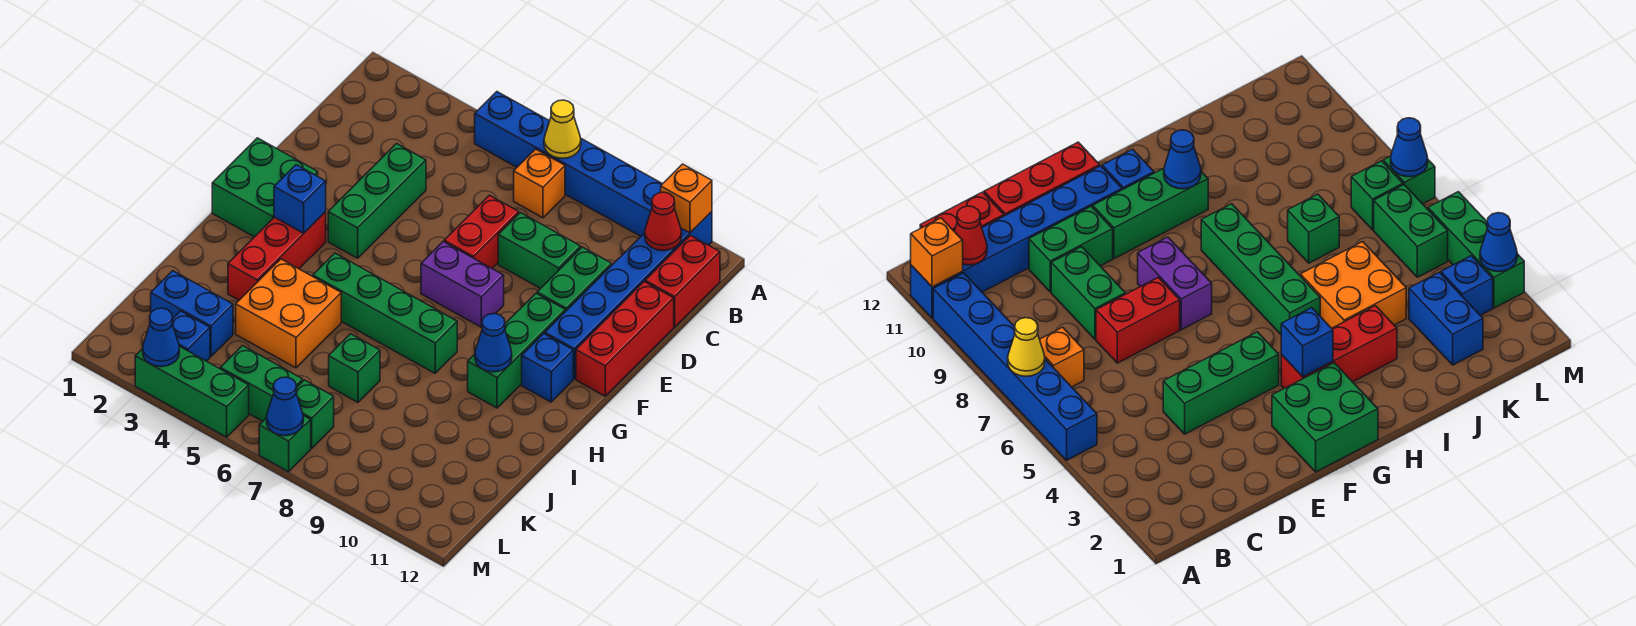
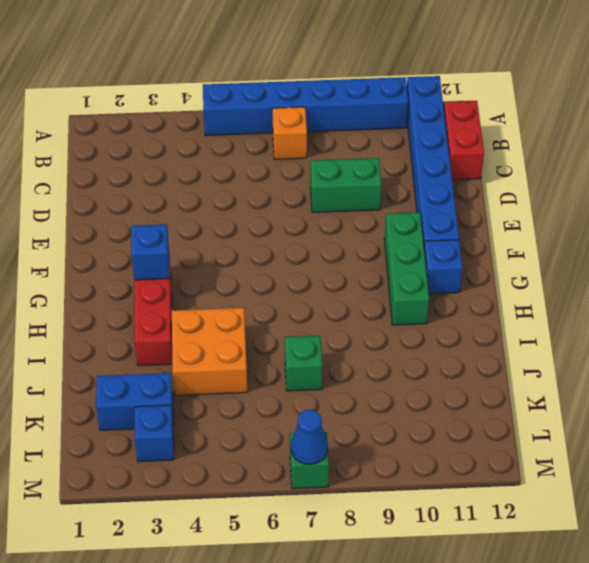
none -> green brick D4:F4 level 1
none -> red brick D7:E7 level 1
none -> green brick D10:E10 level 1
none -> red brick D12:F12 level 1

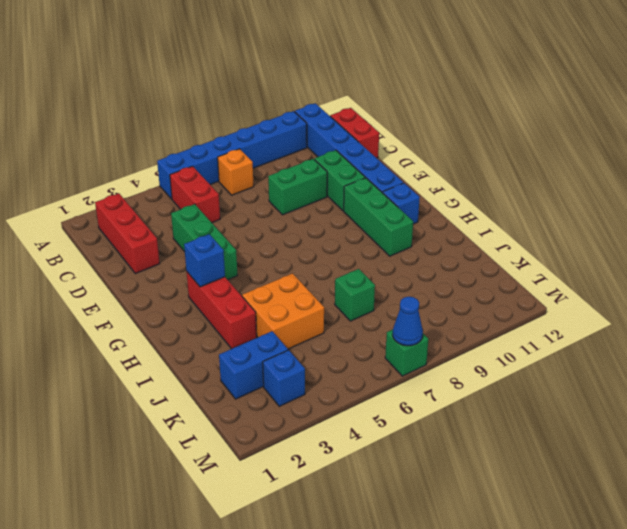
red brick B2:D2 level 1 -> red brick D12:F12 level 1
red brick B5:C5 level 1 -> red brick D7:E7 level 1
none -> green brick F1:G2 level 1
none -> purple brick F7:F8 level 1
none -> green brick H5:H8 level 1
none -> green brick L5:L6 level 1

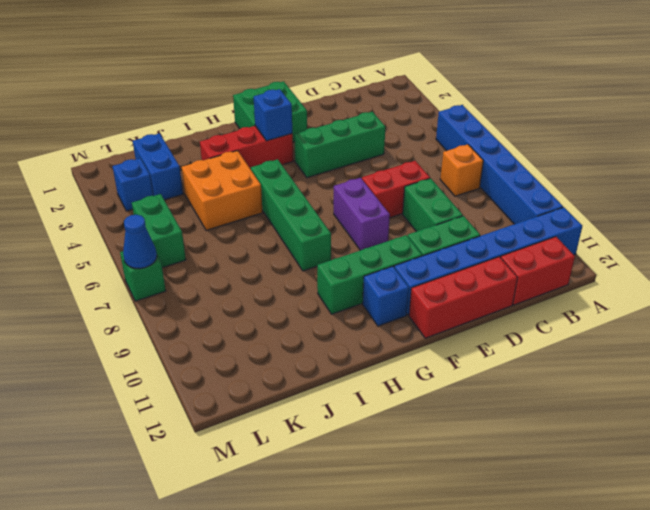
none -> green brick J7 level 1
none -> green brick L7 level 1
none -> green brick M3:M5 level 1
none -> yellow cone A7 level 2

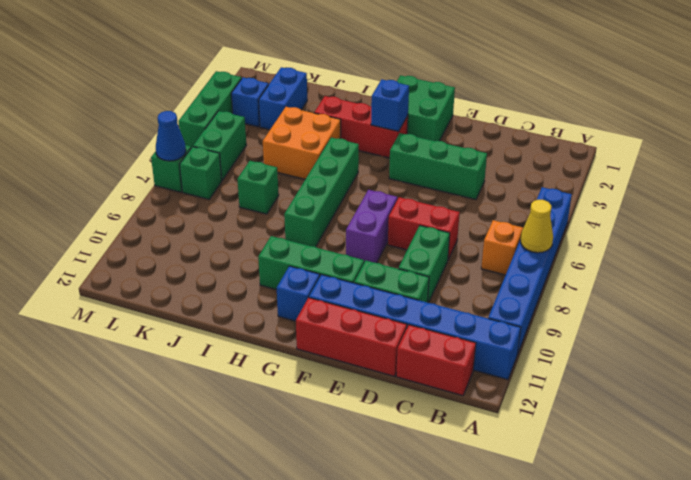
none -> orange brick A11 level 2
none -> red cone B11 level 2
none -> blue cone H10 level 2
none -> blue cone M3 level 2

